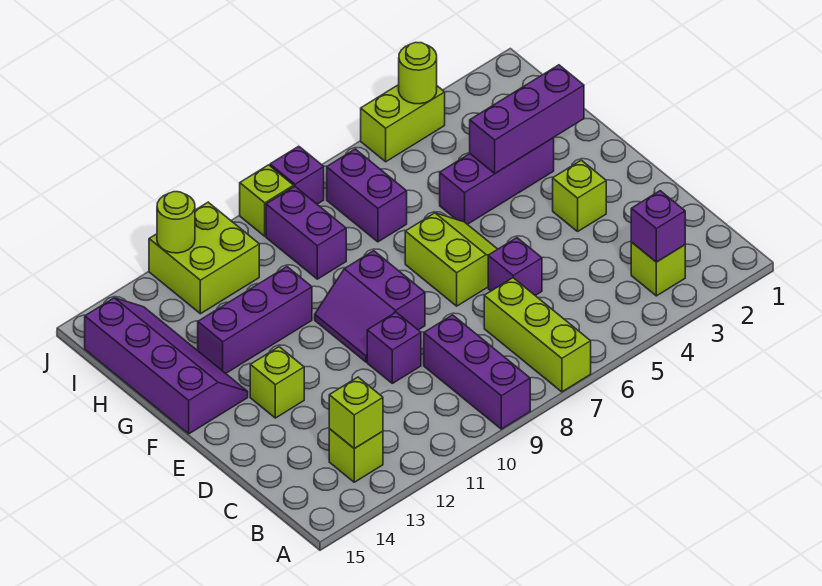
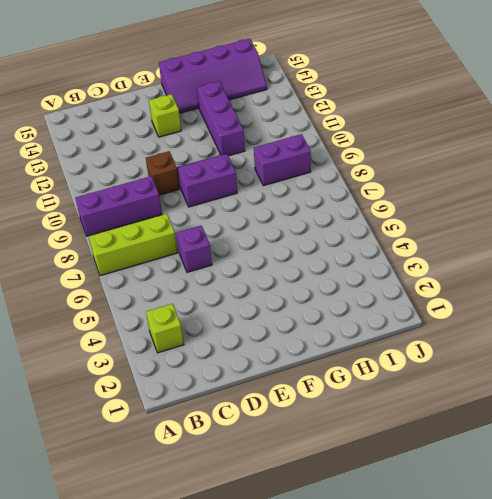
brown brick D10 level 1 -> purple brick D10 level 1
none -> lime brick B13 level 1
none -> lime brick E3 level 1
none -> lime slope E6:F7 level 1 top 7

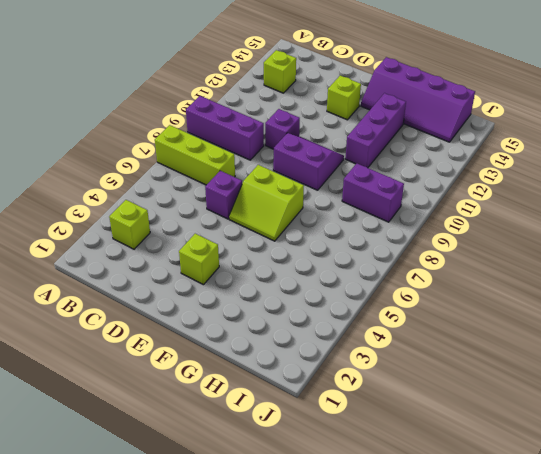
none -> purple brick G3:G5 level 1
none -> purple brick H7:I7 level 1
none -> lime brick I11:J12 level 1

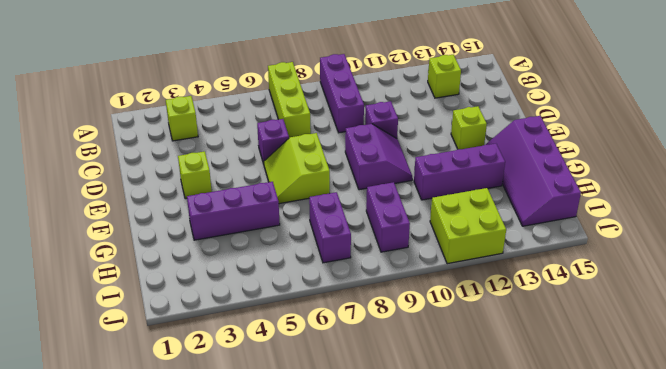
none -> lime brick J4:J5 level 1
none -> purple brick J8 level 1
none -> lime brick J9 level 1

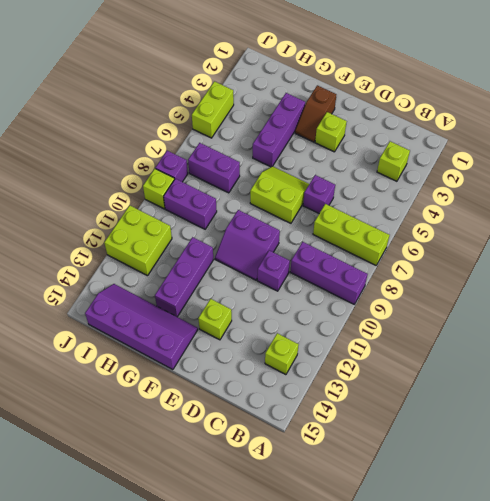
brown slope F2:F3 level 1 top 2 -> none
none -> purple brick B3 level 2
none -> lime brick B13 level 2
none -> purple brick G2:G4 level 2

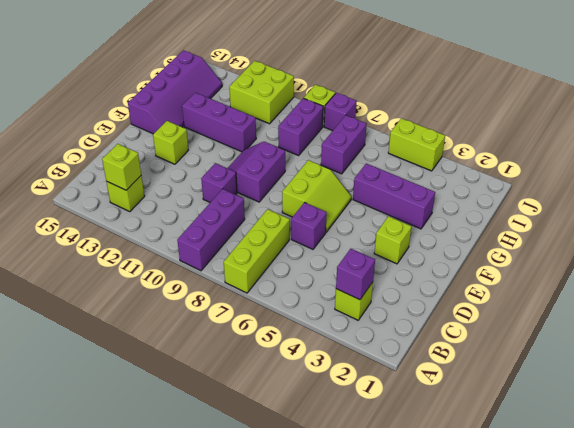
none -> purple brick G2:G4 level 2
none -> lime round brick J4 level 2
none -> lime round brick J12 level 2

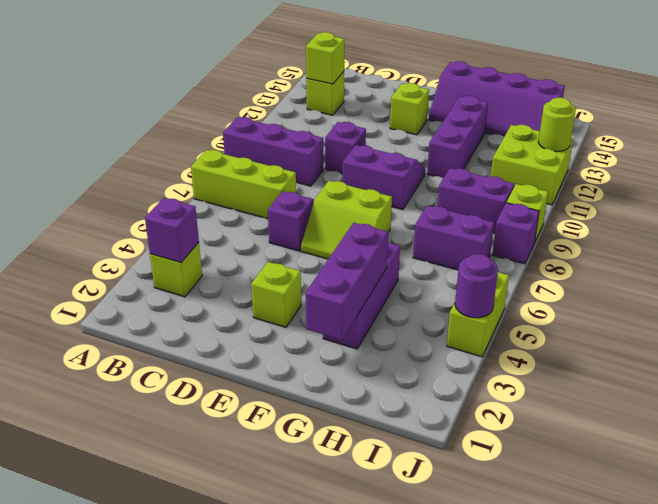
purple round brick J4 level 2 -> lime round brick J4 level 2

